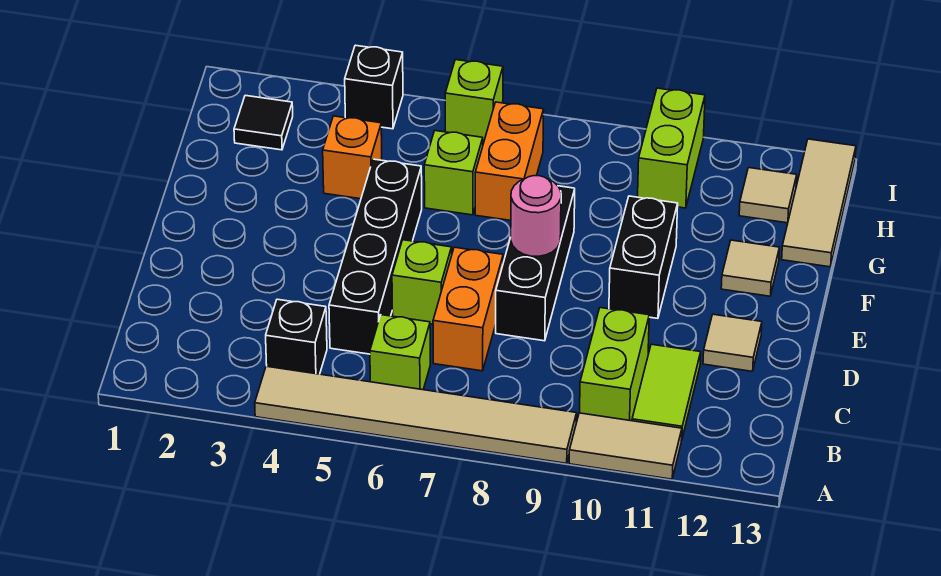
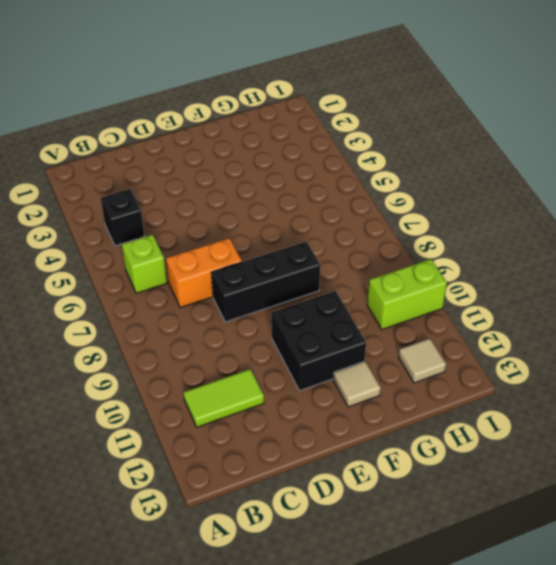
black brick E10:F11 level 1 -> black brick E10:F10 level 1
none -> tan tile A4:A9 level 1
none -> tan tile A10:A11 level 1
none -> lime brick B10:C10 level 1

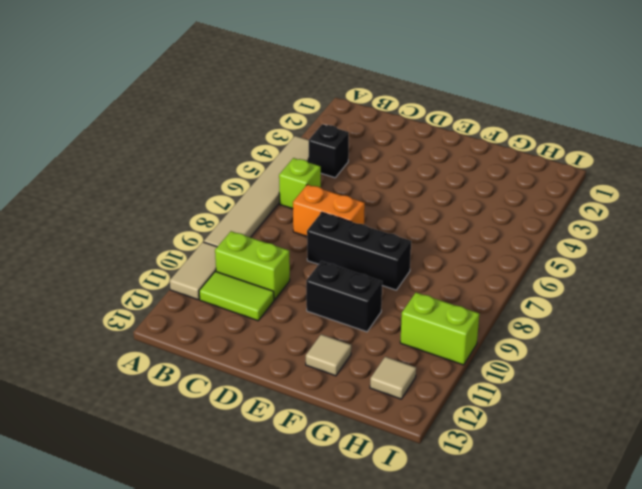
none -> black brick C5:F5 level 1
none -> lime brick D6 level 1
none -> tan tile D12 level 1

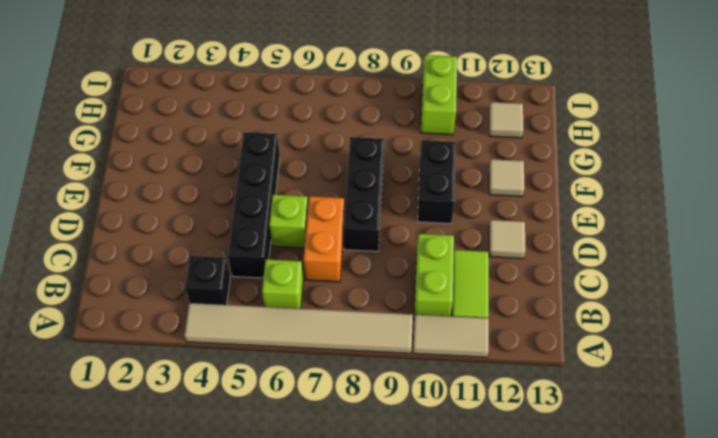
none -> orange brick G4 level 1
none -> lime brick G6 level 1
none -> orange brick G7:H7 level 1

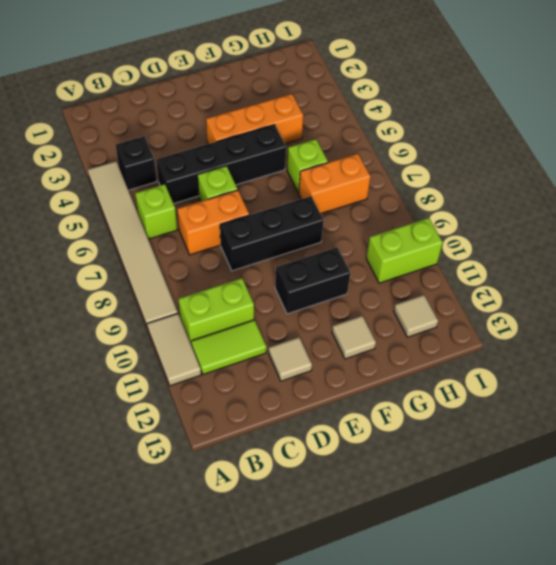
orange brick E4:G4 level 1 -> orange brick G4 level 1
none -> tan tile G13:I13 level 1
none -> black tile H2 level 1
none -> black brick I4 level 1

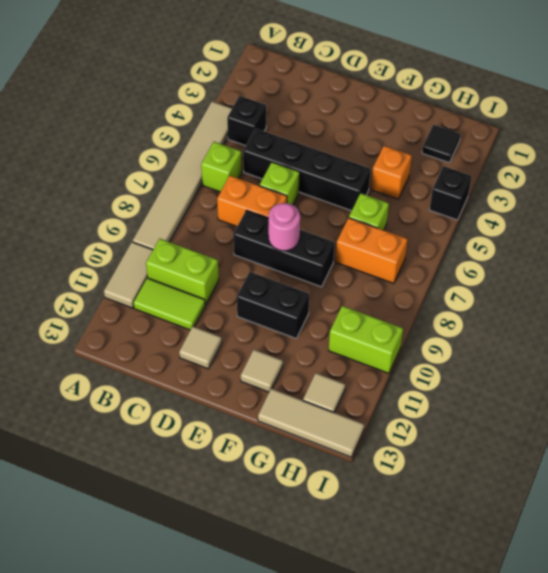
none -> lime brick I6 level 1

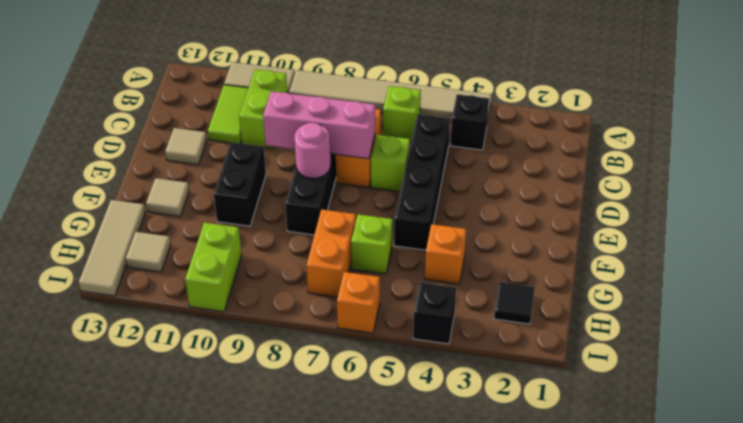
pink brick D7:D9 level 2 -> none
orange brick I6 level 1 -> lime brick I6 level 1

